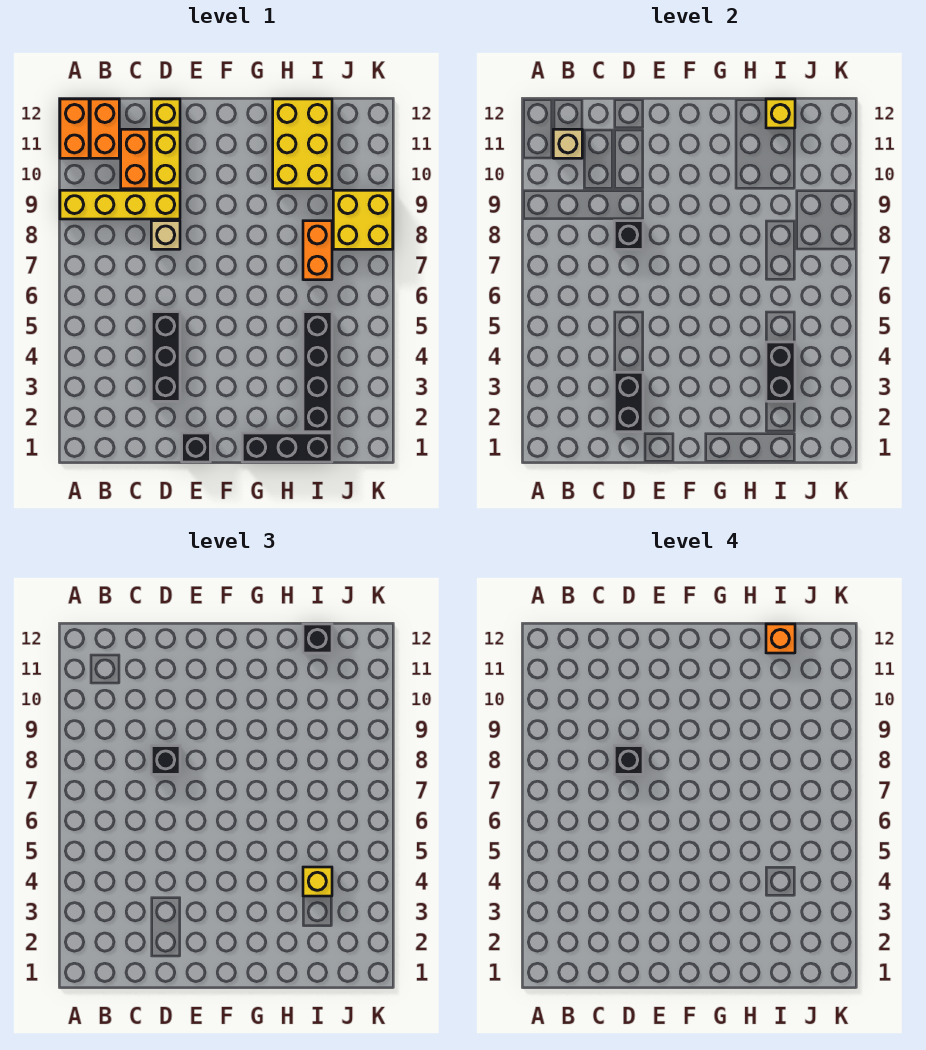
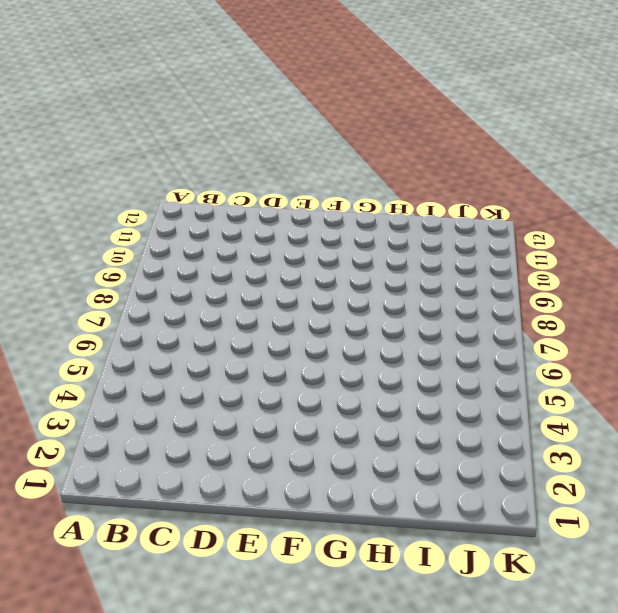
none -> yellow brick A9:D9 level 1
none -> orange brick A11:A12 level 1
none -> orange brick B11:B12 level 1

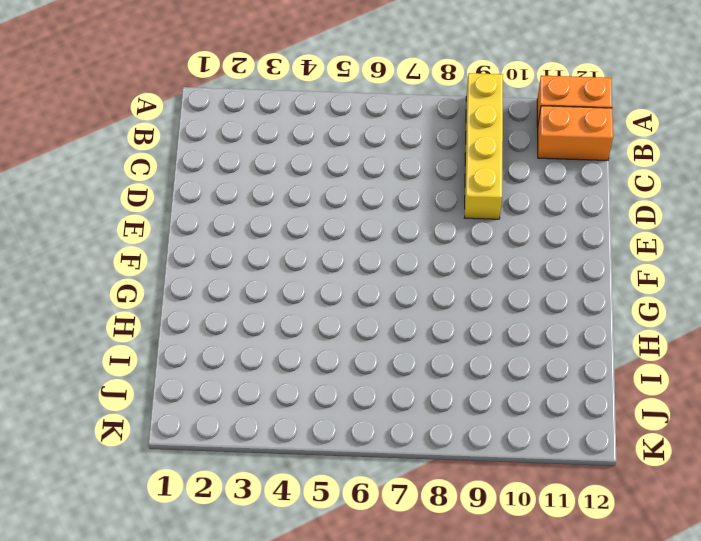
none -> orange brick C10:C11 level 1
none -> black brick D3:D5 level 1
none -> tan brick D8 level 1

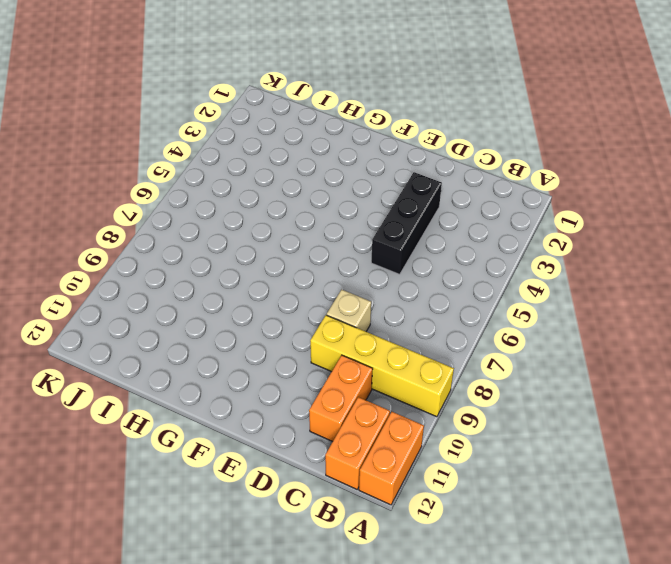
none -> yellow brick D10:D11 level 1
none -> yellow brick D12 level 1
none -> black brick E1 level 1

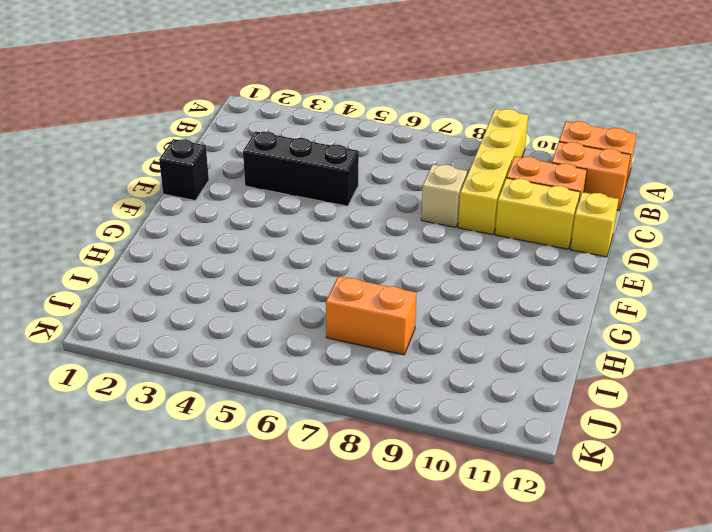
none -> black brick G1:I1 level 1
none -> yellow brick H10:I12 level 1
none -> black brick I2:I5 level 1

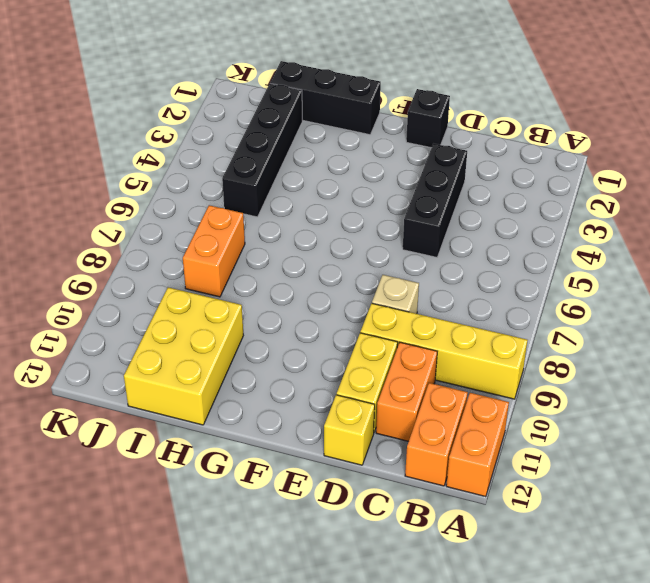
none -> yellow brick J8:K9 level 1
none -> tan brick B11 level 2
none -> black brick D2:D3 level 2

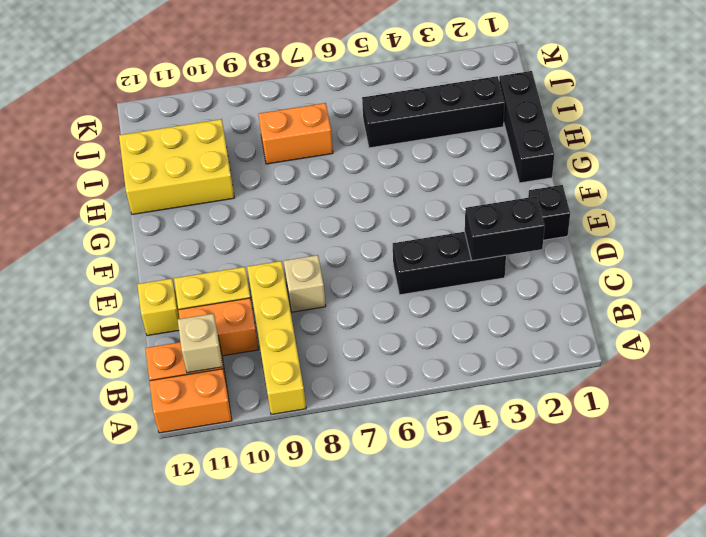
none -> yellow brick J8:K9 level 1
none -> black brick D8 level 2
none -> black brick I3:I4 level 2

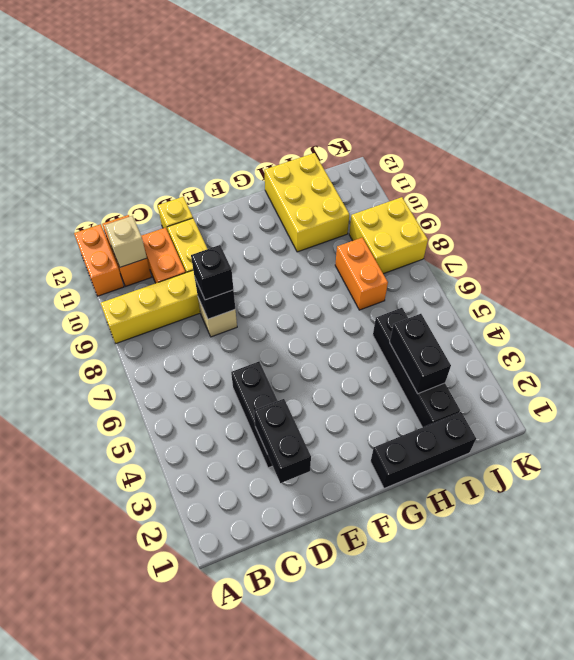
none -> black brick E1 level 1
none -> yellow brick I12 level 2
none -> yellow brick I4 level 3

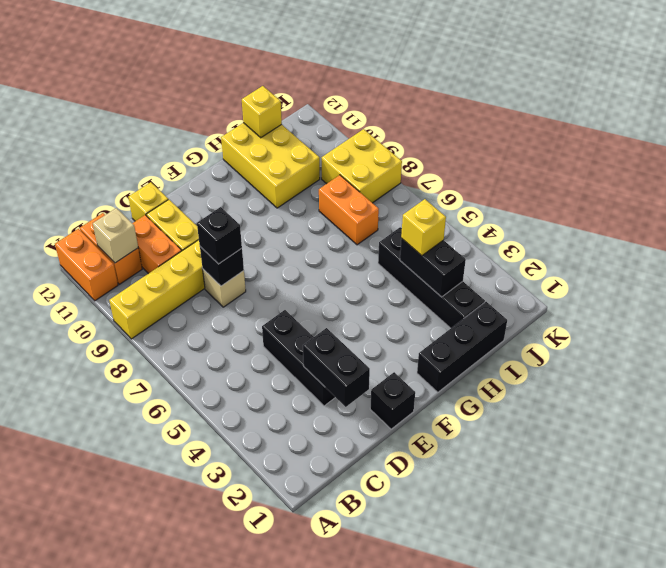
none -> black brick I12 level 3
none -> black brick D8 level 4
none -> orange brick I12 level 4

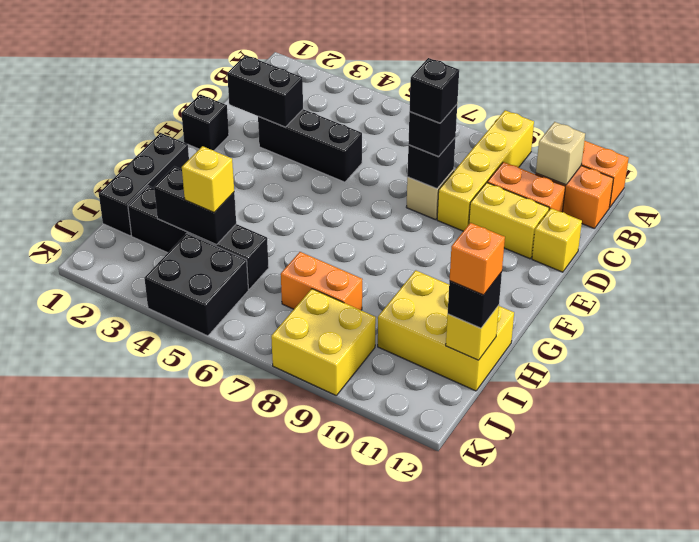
black brick J4:K5 level 1 -> none

